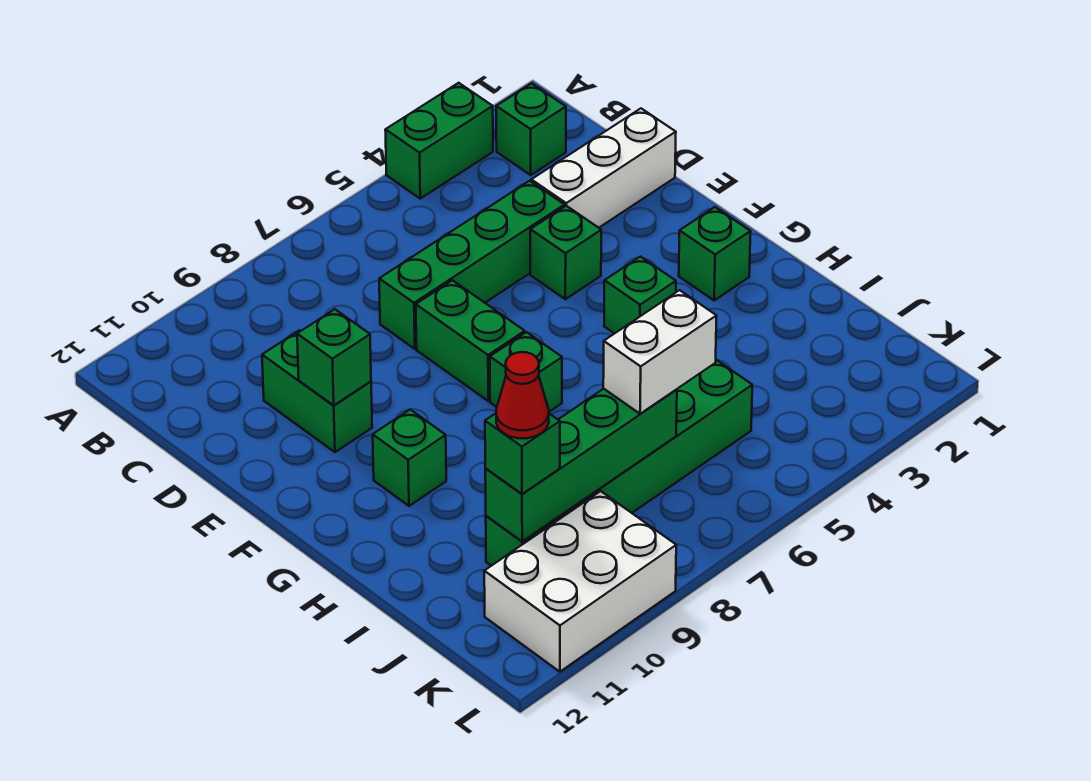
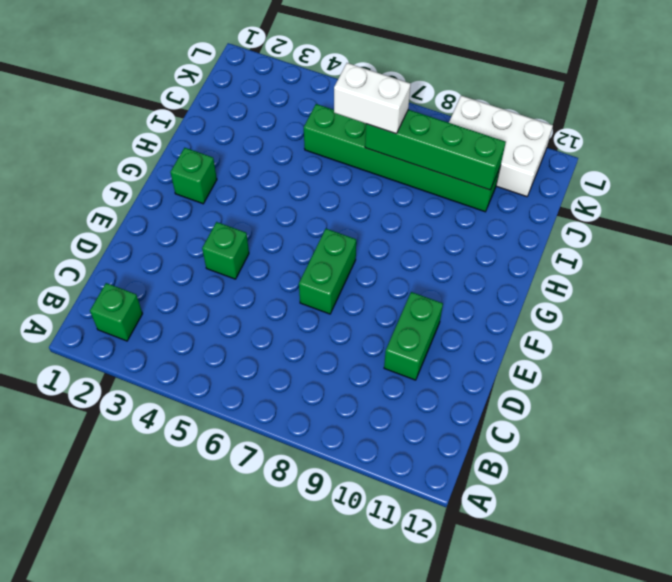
none -> green brick A3:A4 level 1
none -> white brick D1:D3 level 1
none -> green brick D4:D7 level 1

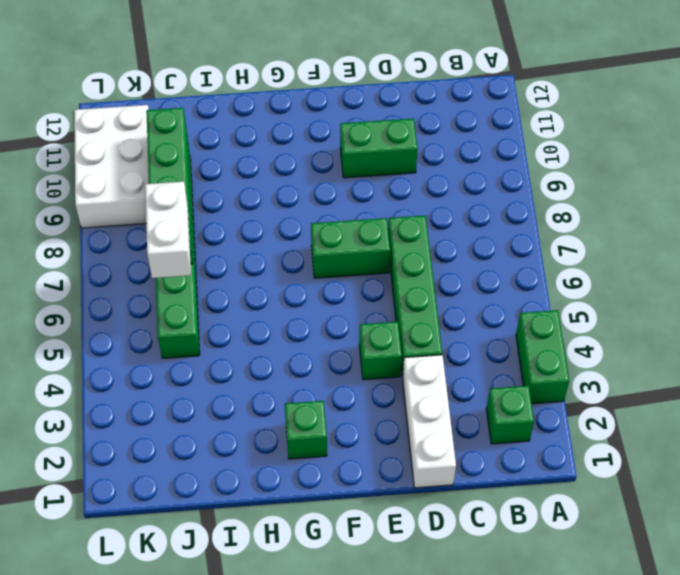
none -> green brick G4 level 1
none -> green brick G7 level 1
none -> green brick G10 level 1

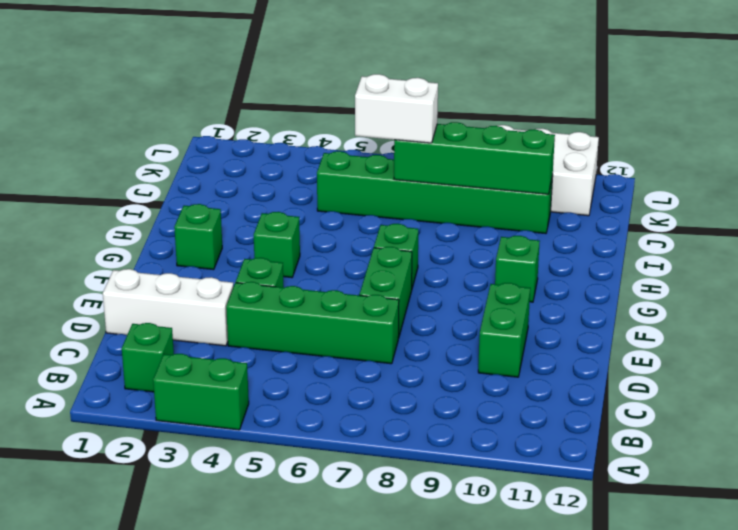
none -> green brick E10 level 2
none -> green brick J10 level 3
none -> red cone J10 level 4

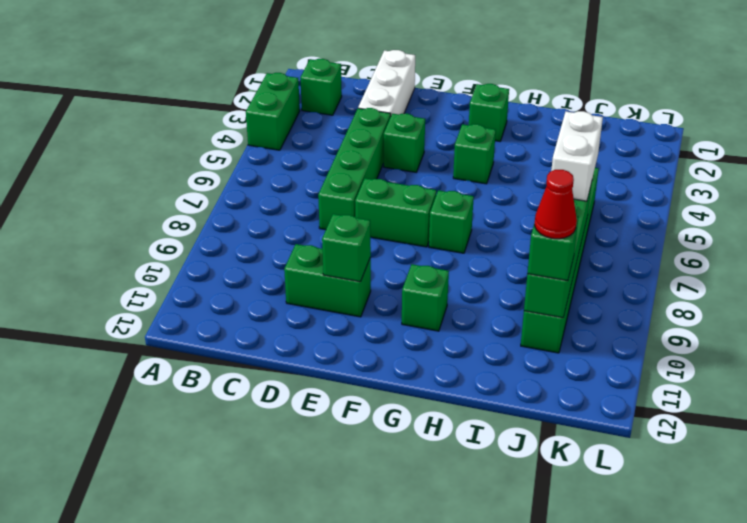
none -> white brick K9:L11 level 1

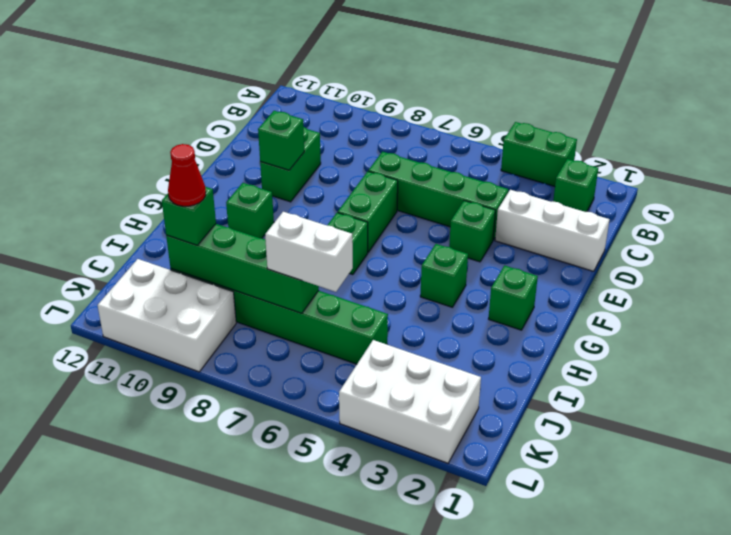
white brick K2:L4 level 1 -> none

